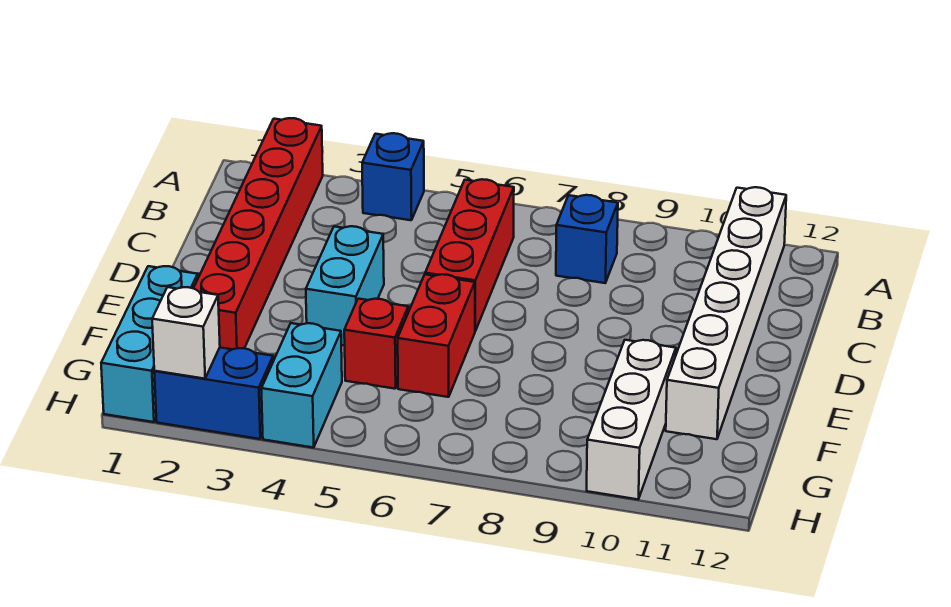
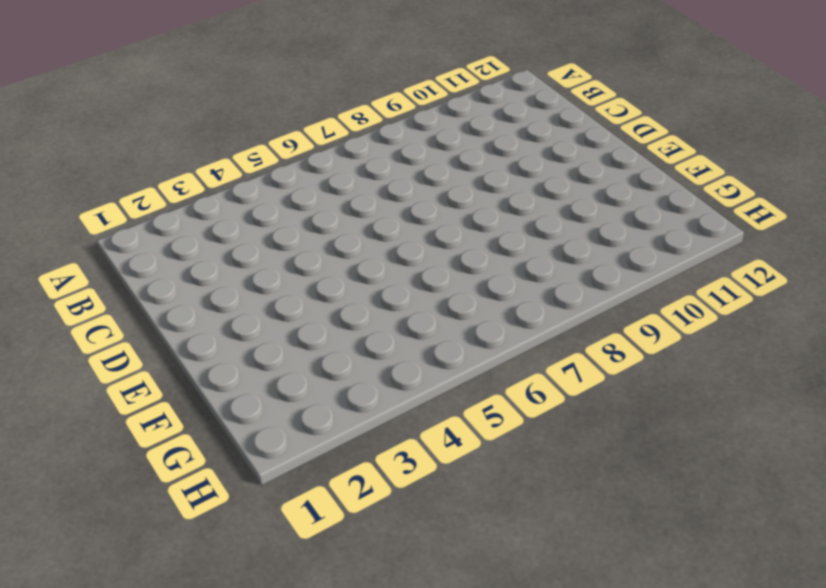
none -> red brick A2:F2 level 1
none -> blue brick A4 level 1
none -> white brick A11:F11 level 1

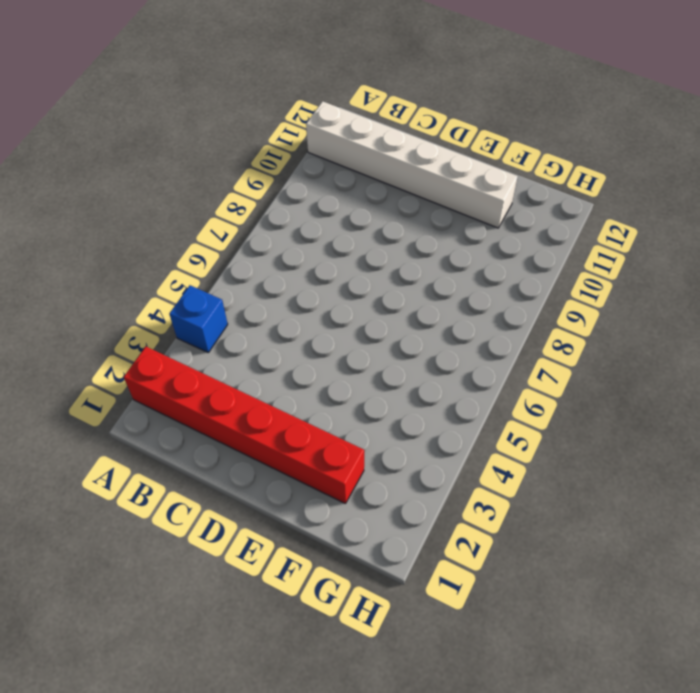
none -> red brick B6:D6 level 1
none -> blue brick B8 level 1
none -> cyan brick D4:E4 level 1

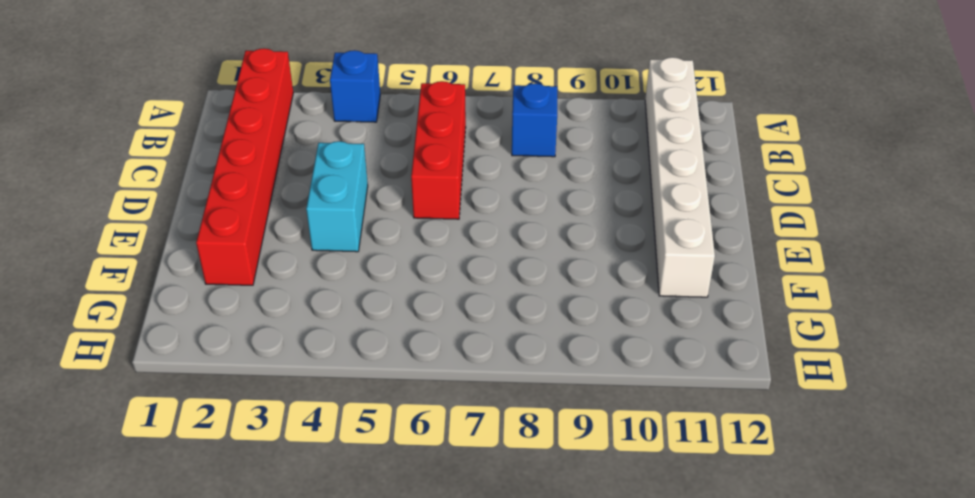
none -> red brick E6:F6 level 1
none -> cyan brick F1:H1 level 1
none -> red brick F5 level 1

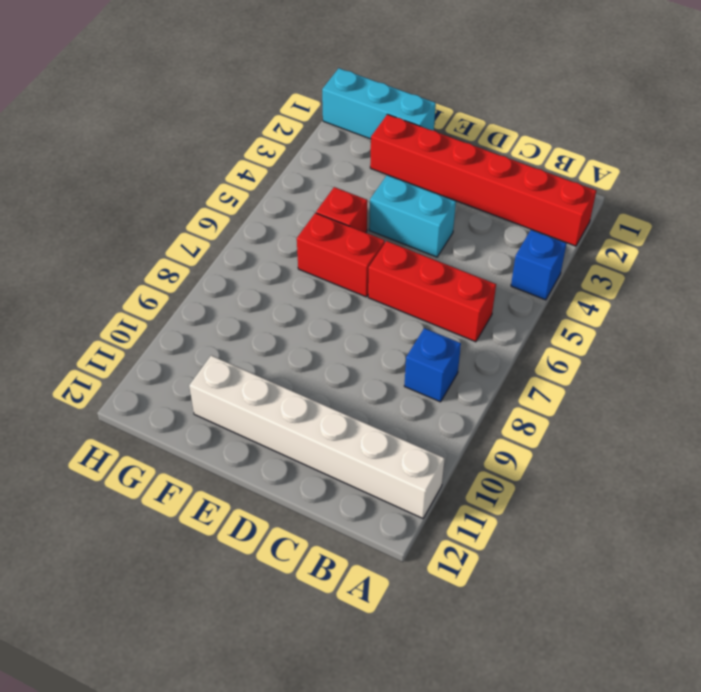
none -> white brick F10:H10 level 1
none -> cyan brick G4:H4 level 1
none -> blue brick H2:H3 level 1

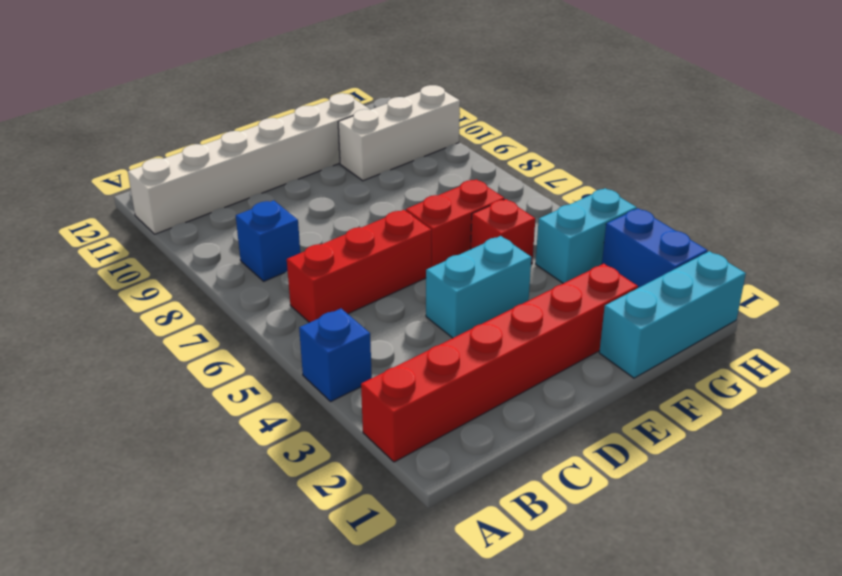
none -> white brick H2 level 2

